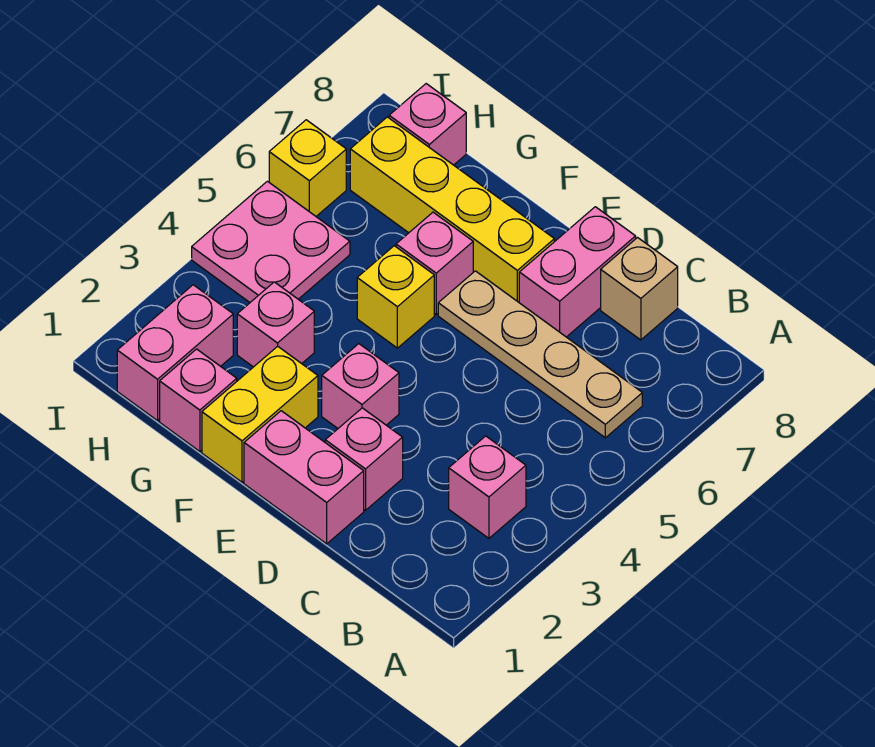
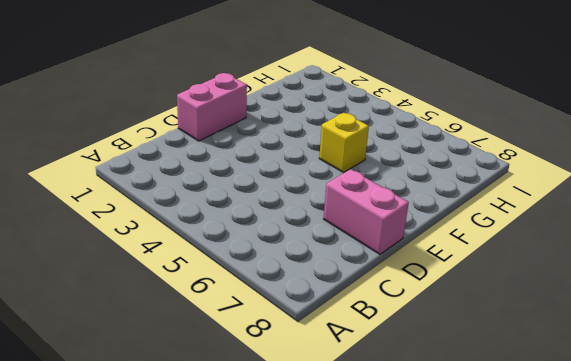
none -> pink brick B3 level 1
none -> tan plate B6:E6 level 1
none -> tan brick C8 level 1

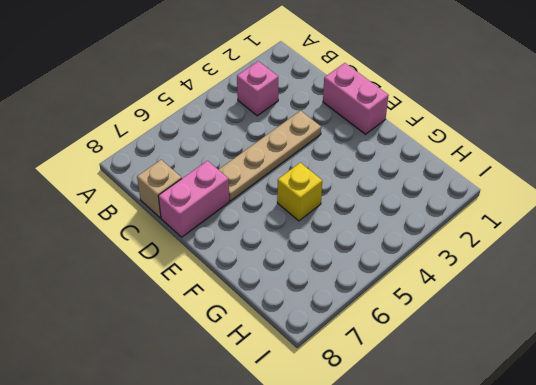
tan plate D3:D6 level 1 -> tan plate B6:E6 level 1
none -> pink brick D2 level 1
none -> pink brick E3 level 1
none -> yellow brick E7:H7 level 1

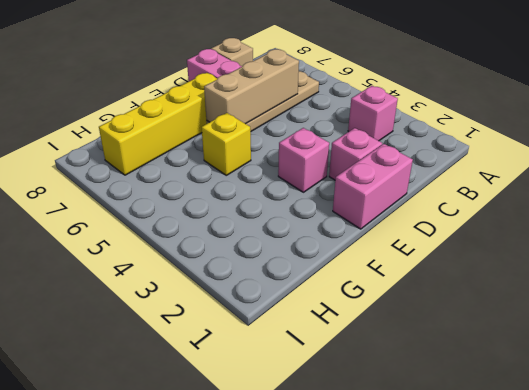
tan brick C6:E6 level 2 -> none
none -> yellow brick F1:F2 level 1
none -> pink brick F6 level 1
none -> pink brick G1 level 1

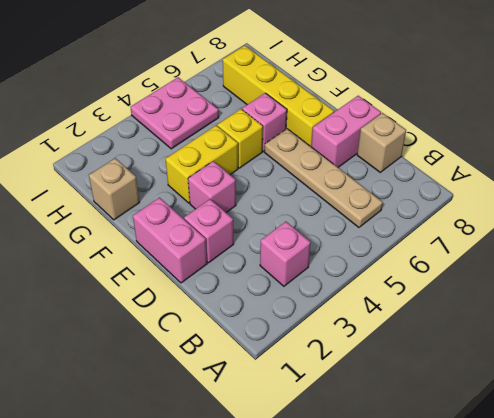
yellow brick F3:F4 level 1 -> yellow brick F1:F2 level 1
tan brick G1 level 1 -> pink brick G1 level 1
none -> pink brick G3 level 1
none -> pink brick H1:H2 level 1
none -> pink brick H8 level 1

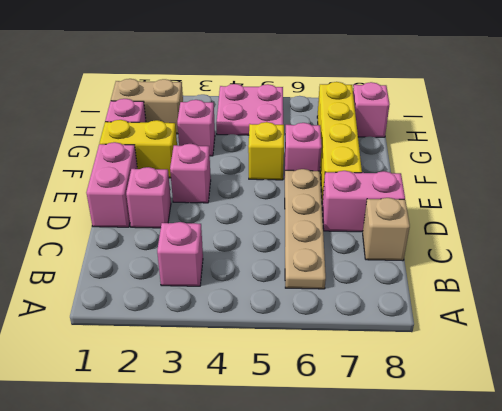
tan brick H1:H2 level 1 -> pink brick H1:H2 level 1
none -> yellow brick I6 level 1

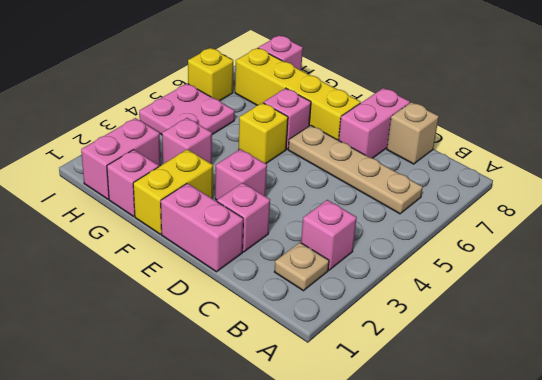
tan plate B2 level 1 -> none

